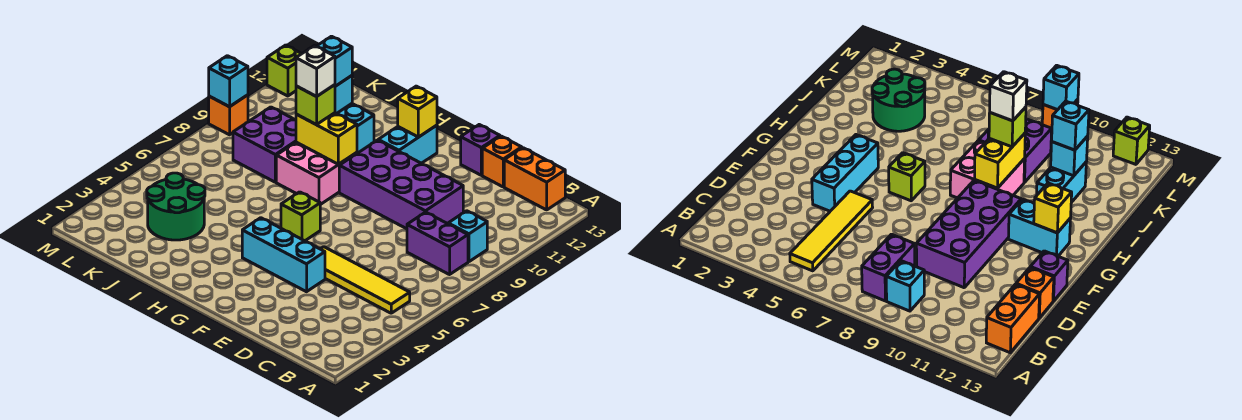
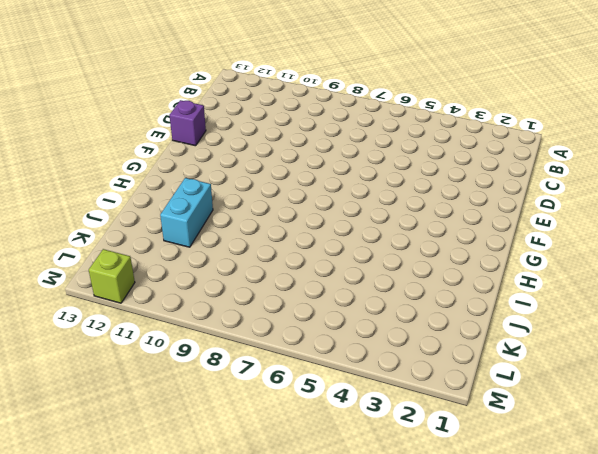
none -> yellow tile B5:E5 level 1
none -> purple brick B8:C8 level 1
none -> cyan brick B9 level 1

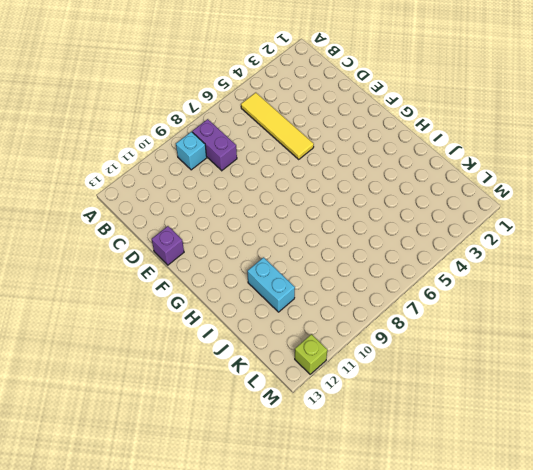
none -> orange brick B13:C13 level 1
none -> purple brick D9:G10 level 1
none -> orange brick D13 level 1

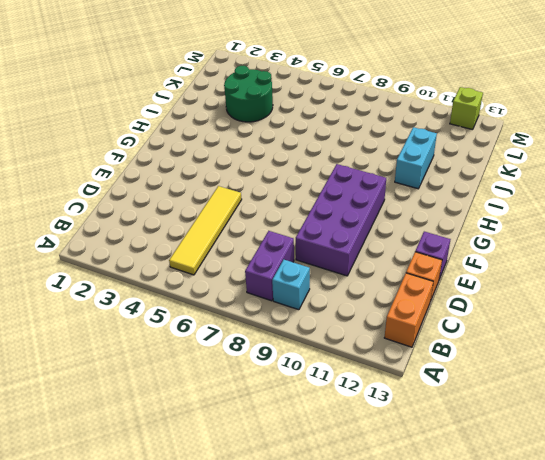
none -> cyan brick E4:G4 level 1
none -> lime brick G6 level 1
none -> cyan brick G11:G12 level 1

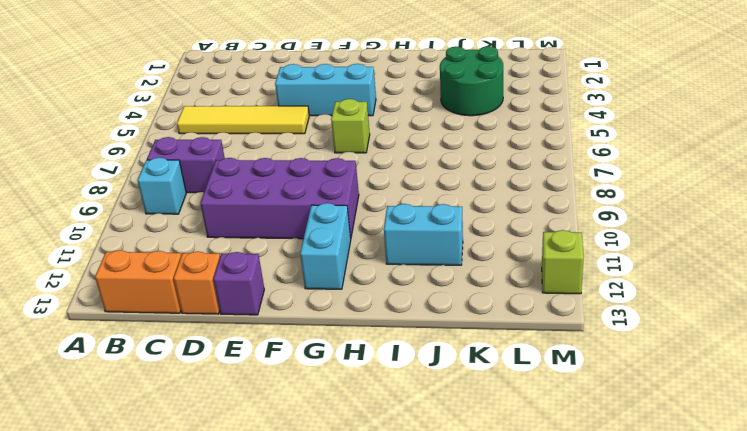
none -> pink brick H8:I9 level 1
none -> purple brick J8:K9 level 1
none -> orange brick M9 level 1

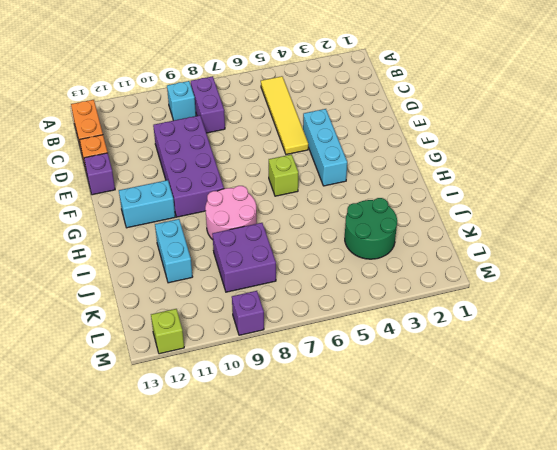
pink round brick H8:I9 level 1 -> pink brick H8:I9 level 1
purple brick M9 level 1 -> orange brick M9 level 1
none -> yellow brick G12 level 2
none -> yellow brick H9:I9 level 2
none -> cyan brick J11 level 2

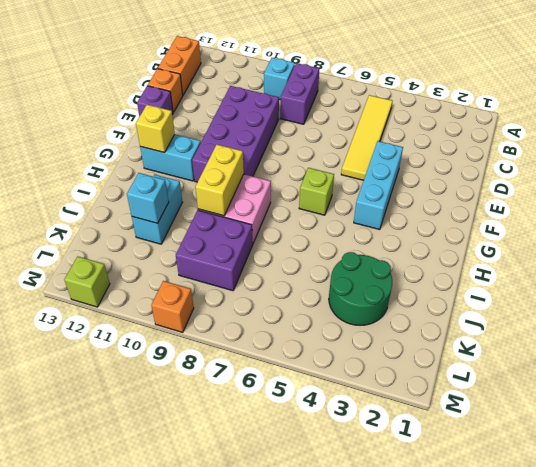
none -> cyan brick M9 level 2
none -> lime brick I9 level 3
none -> cyan brick J11 level 3

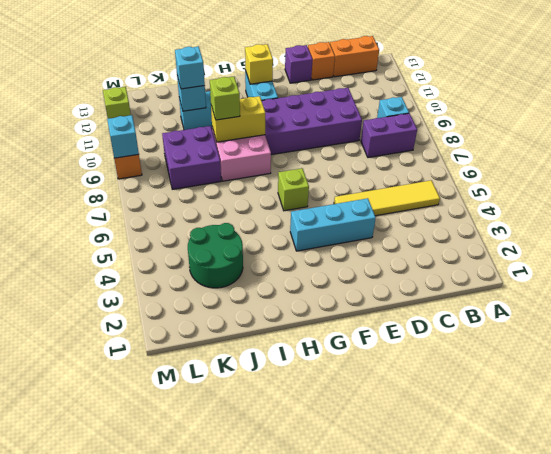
none -> white brick I9 level 4

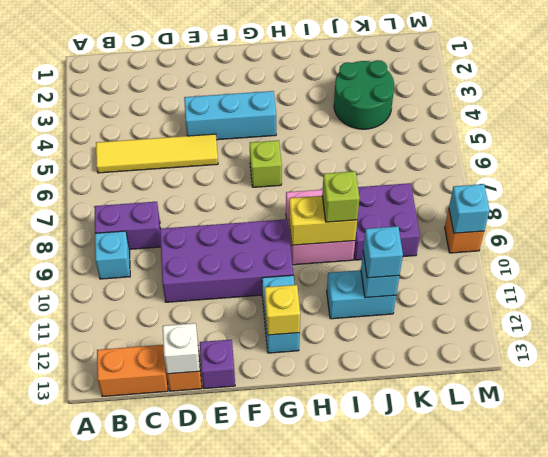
white brick D13 level 2 -> white brick I9 level 4
none -> lime brick M12 level 1

